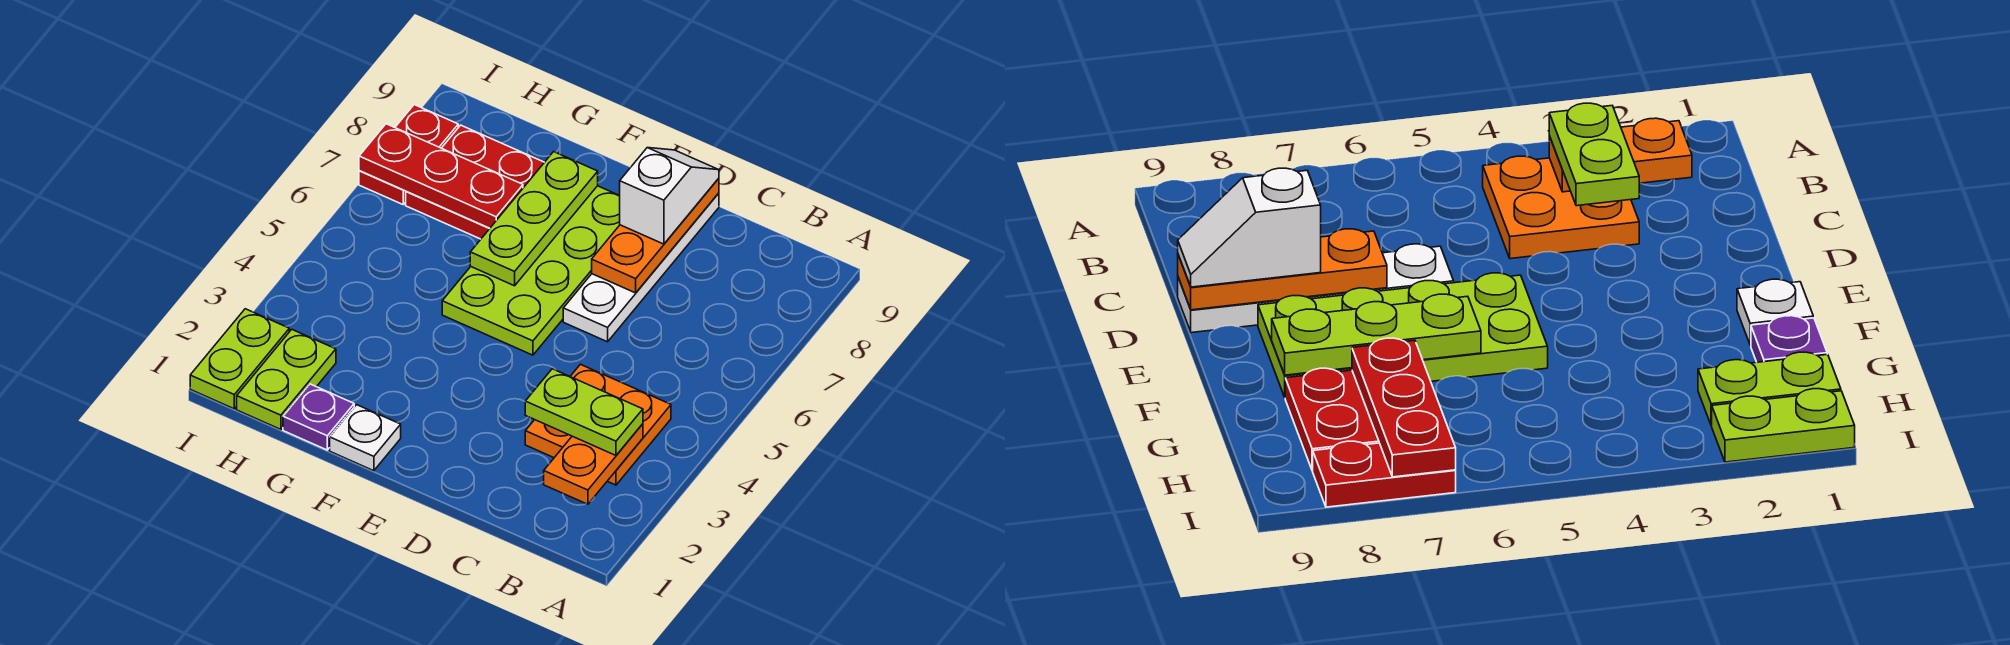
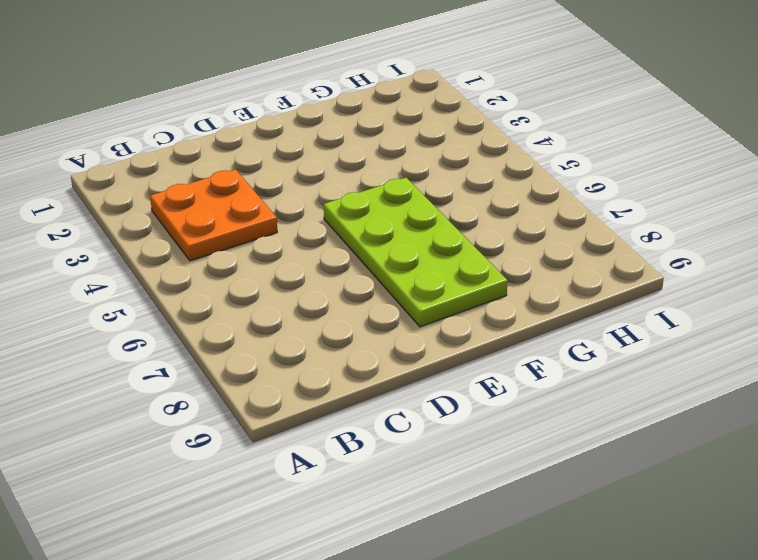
none -> white plate D6:D9 level 1
none -> white plate F1 level 1
none -> purple plate G1 level 1

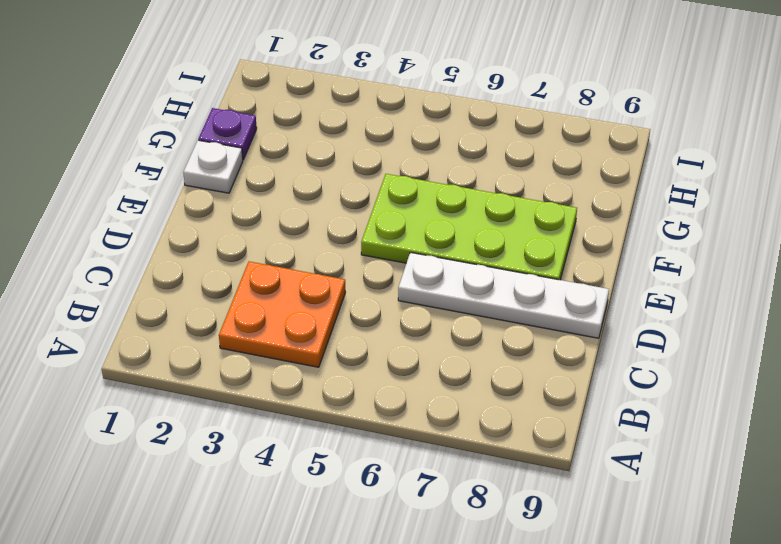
none -> red plate G7:H8 level 1
none -> lime plate H1:H2 level 1
none -> lime plate I1:I2 level 1

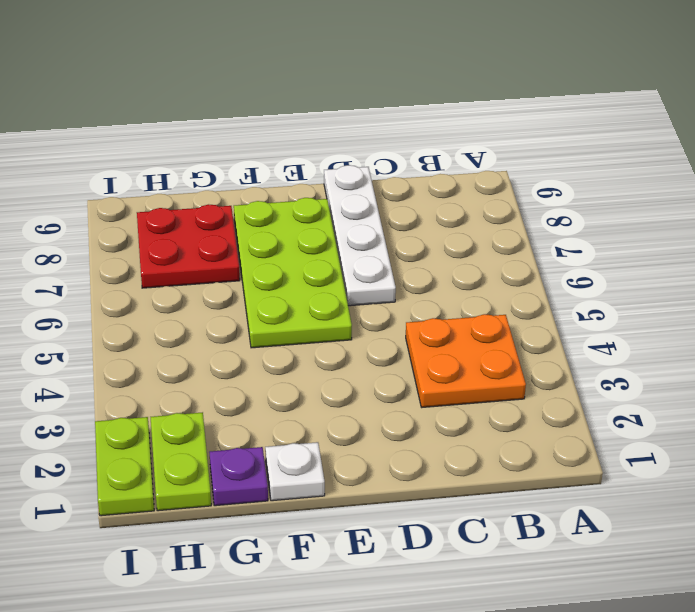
none -> red plate I7:I8 level 1
none -> orange plate B2:B3 level 2
none -> orange plate D7:D9 level 2

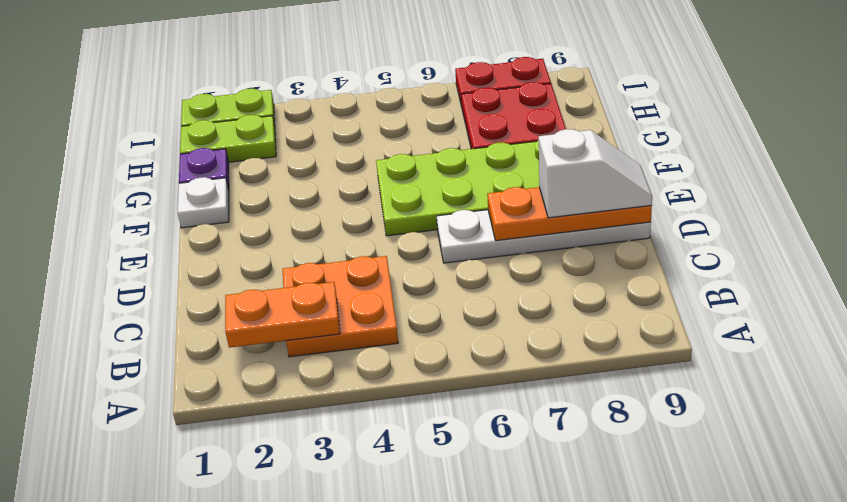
none -> lime plate F6:F8 level 2
none -> red plate G7:I7 level 2
none -> lime plate B3:C3 level 3

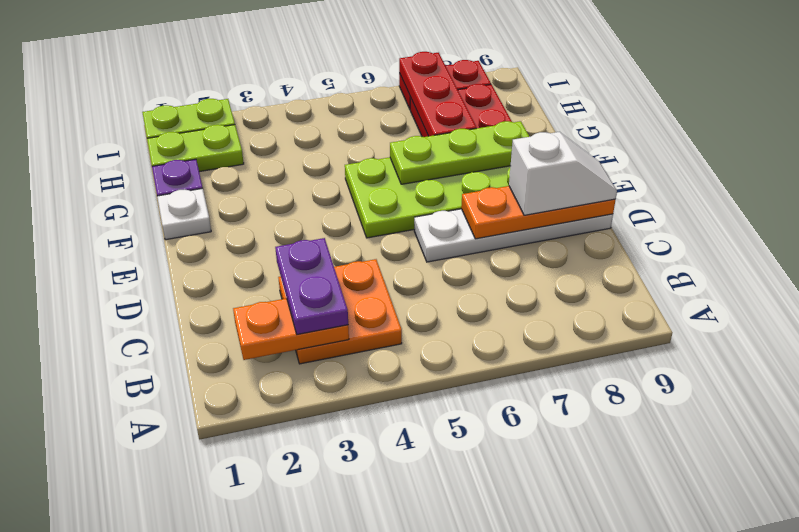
purple plate B3:C3 level 3 -> lime plate B3:C3 level 3

